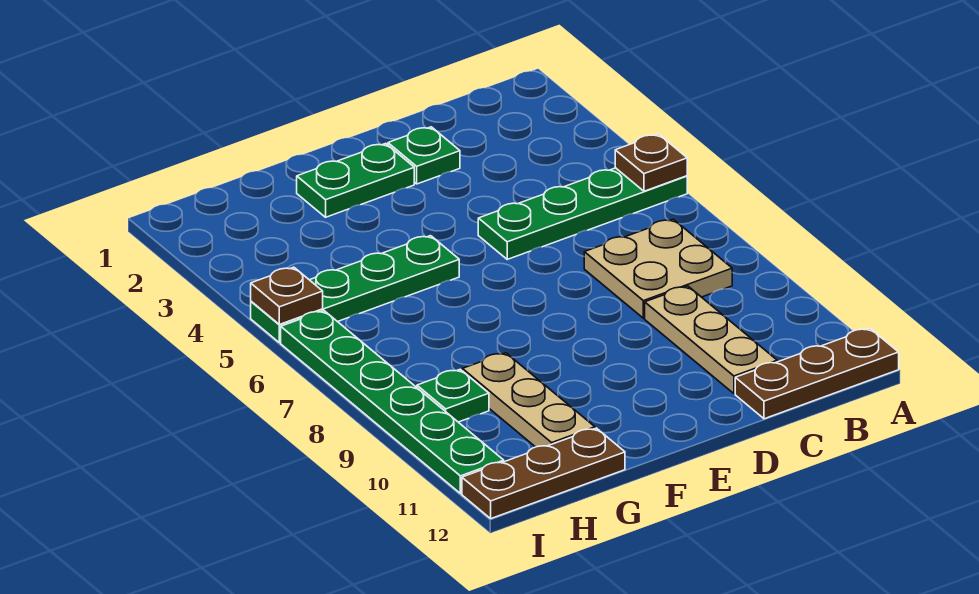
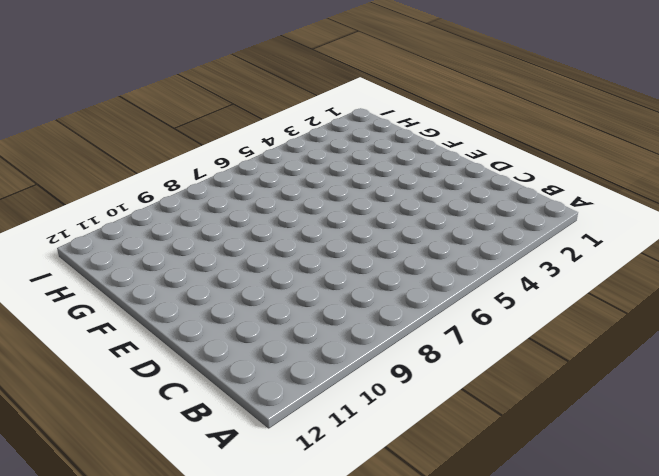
none -> green plate A5:D5 level 1
none -> brown plate A12:C12 level 1
none -> tan plate B7:C8 level 1

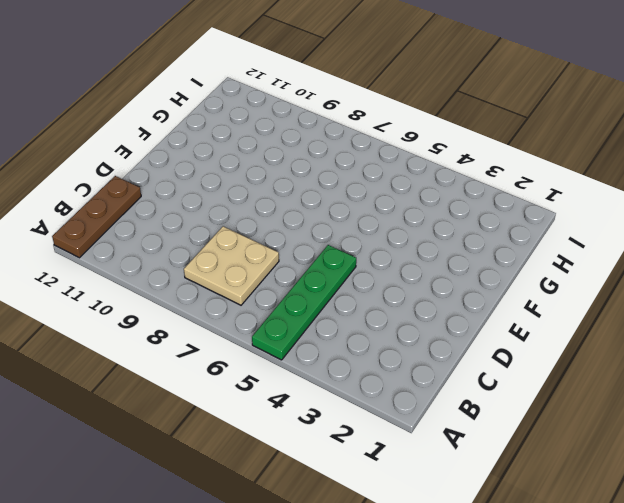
none -> tan plate C9:C11 level 1
none -> green plate D2 level 1
none -> green plate E2:F2 level 1

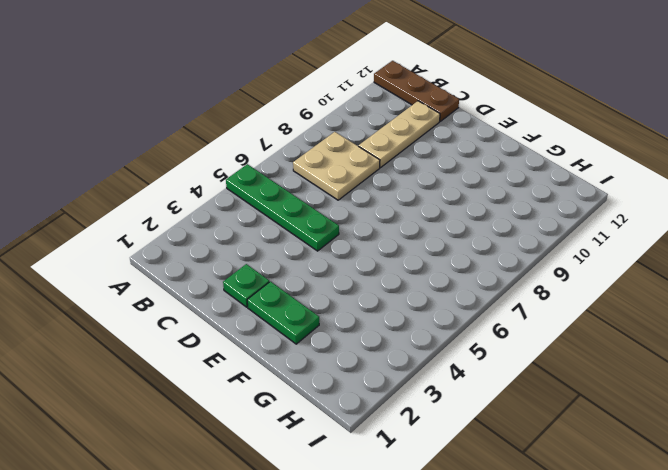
none -> green plate F5:I5 level 1
none -> tan plate G9:G11 level 1
none -> brown plate G12:I12 level 1

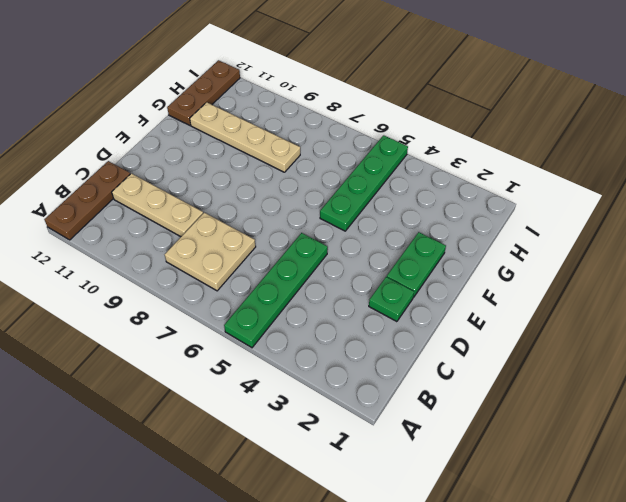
tan plate G8:G11 level 1 -> tan plate G9:G11 level 1
none -> green plate H9 level 1
none -> green plate I6:I11 level 1
none -> brown plate A5 level 2

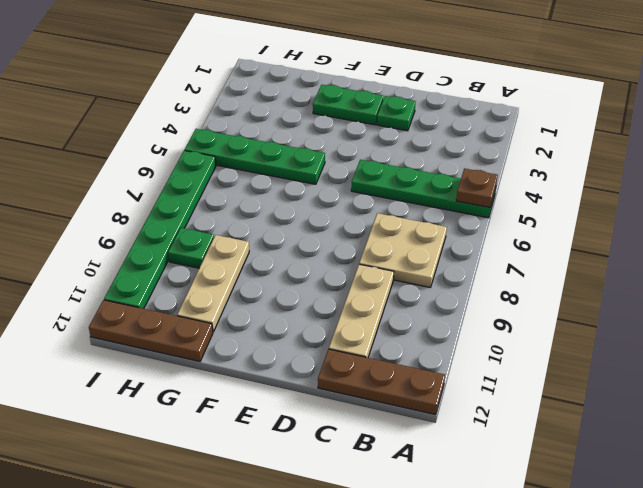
none -> brown plate I5 level 2

